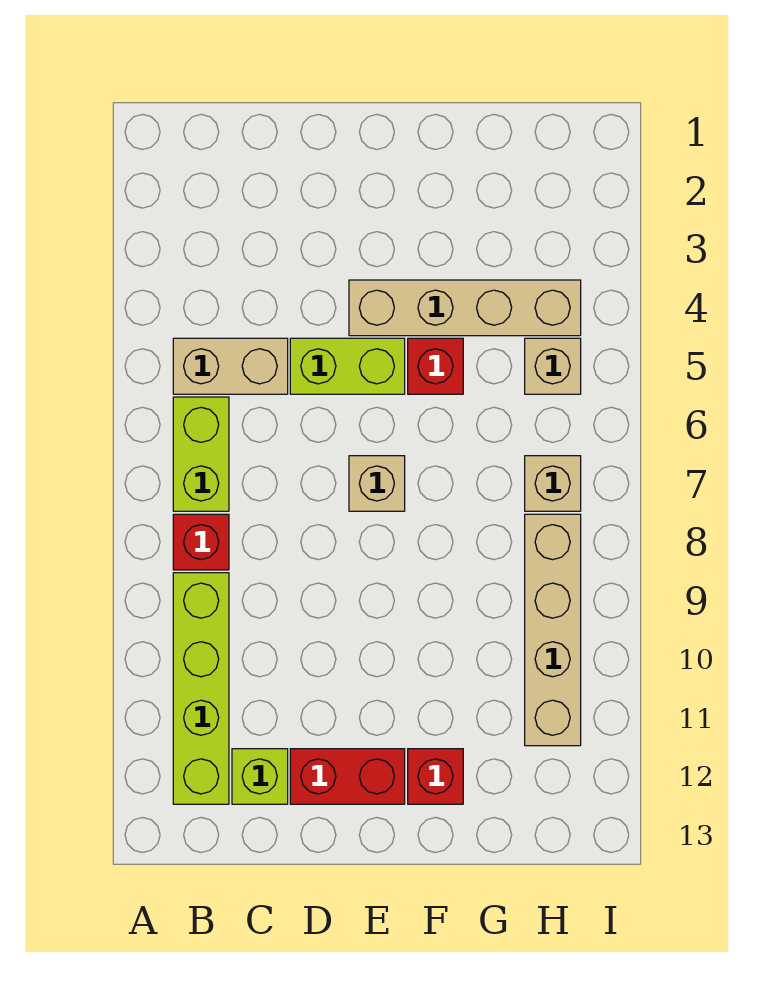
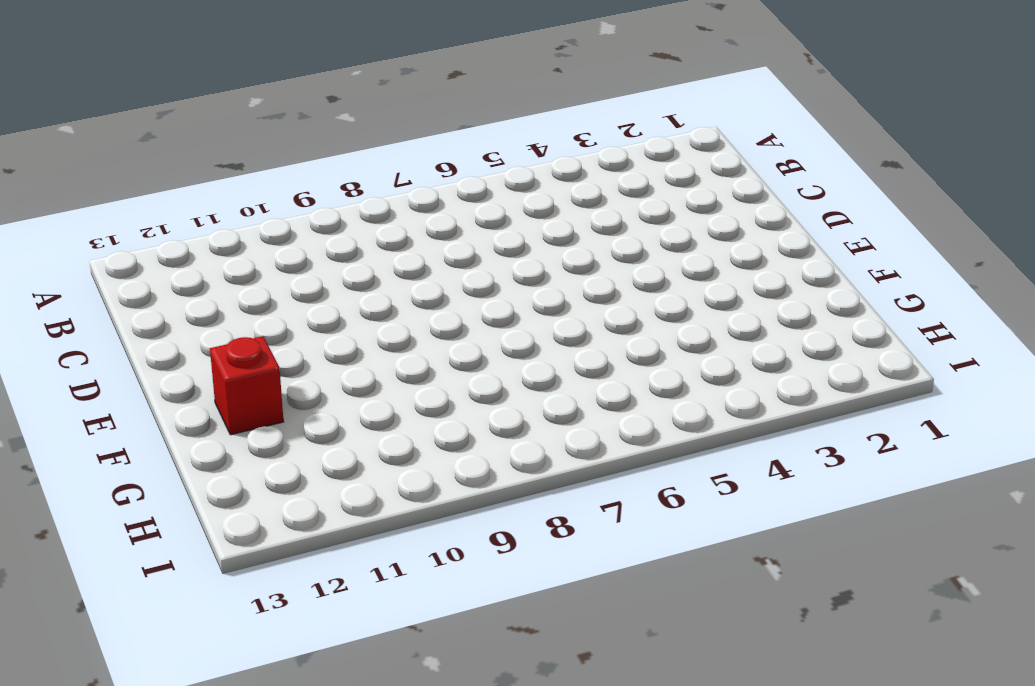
none -> tan brick B5:C5 level 1
none -> lime brick B6:B7 level 1
none -> red brick B8 level 1

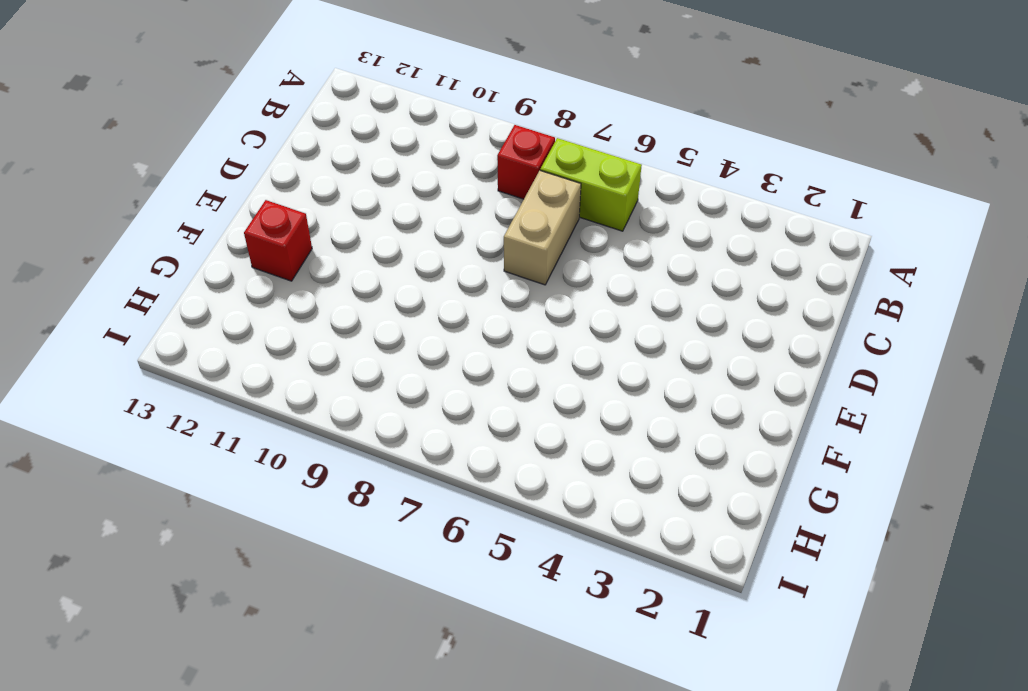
tan brick C7:D7 level 1 -> tan brick B5:C5 level 1
none -> lime brick B9:B12 level 1
none -> lime brick C12 level 1
none -> lime brick D5:E5 level 1

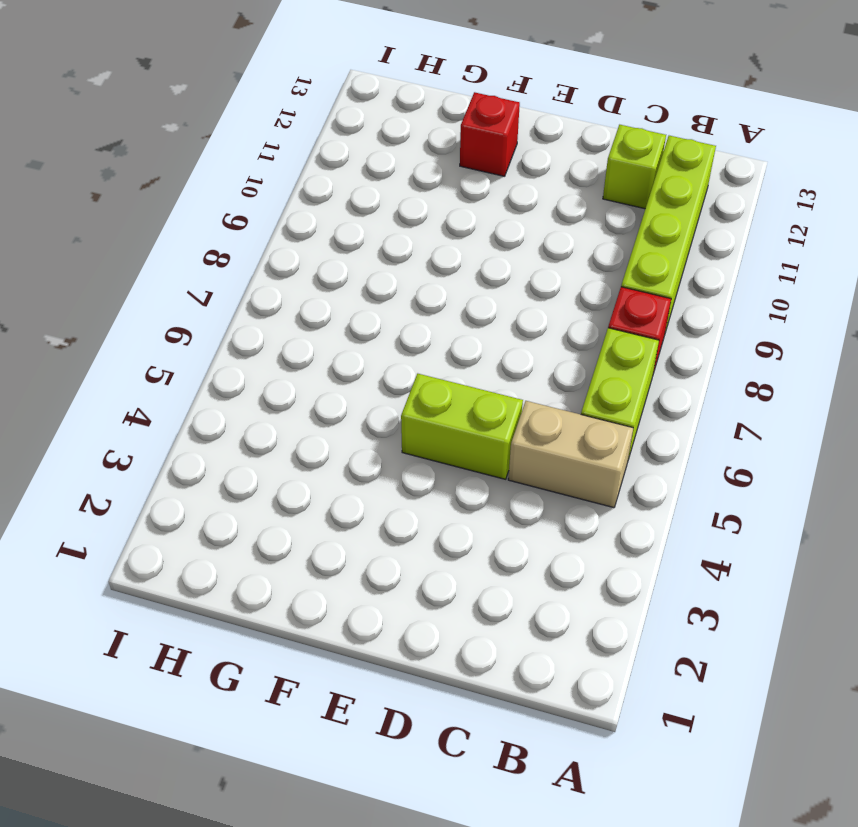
none -> red brick D12:E12 level 1
none -> tan brick E4:H4 level 1
none -> tan brick E7 level 1

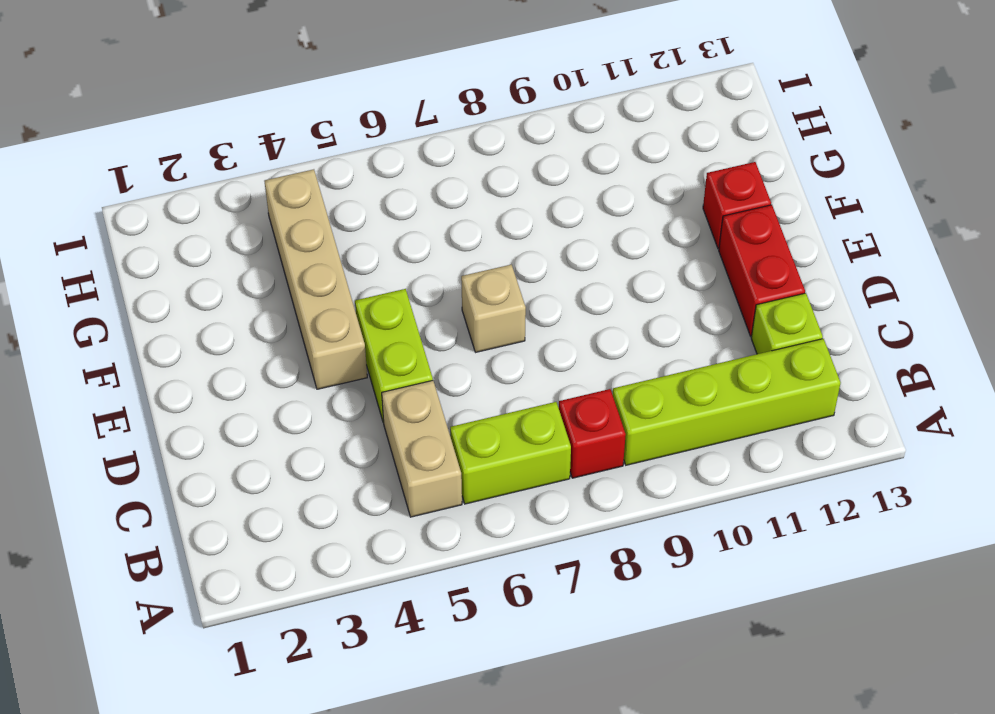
none -> red brick F5 level 1
none -> tan brick H5 level 1
none -> tan brick H7 level 1

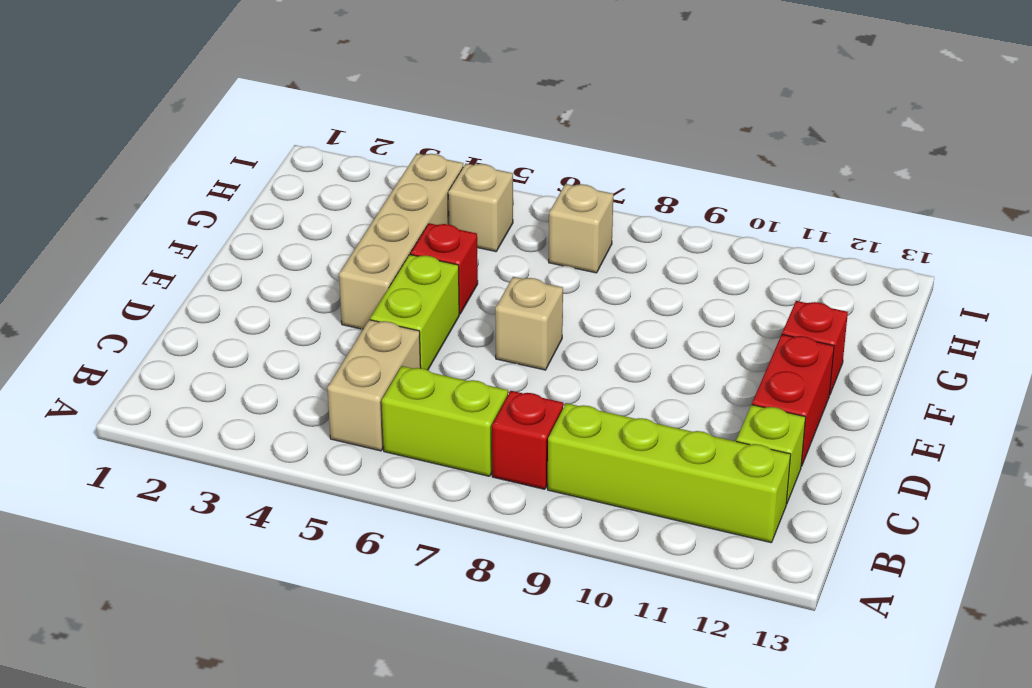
none -> tan brick H8:H11 level 1

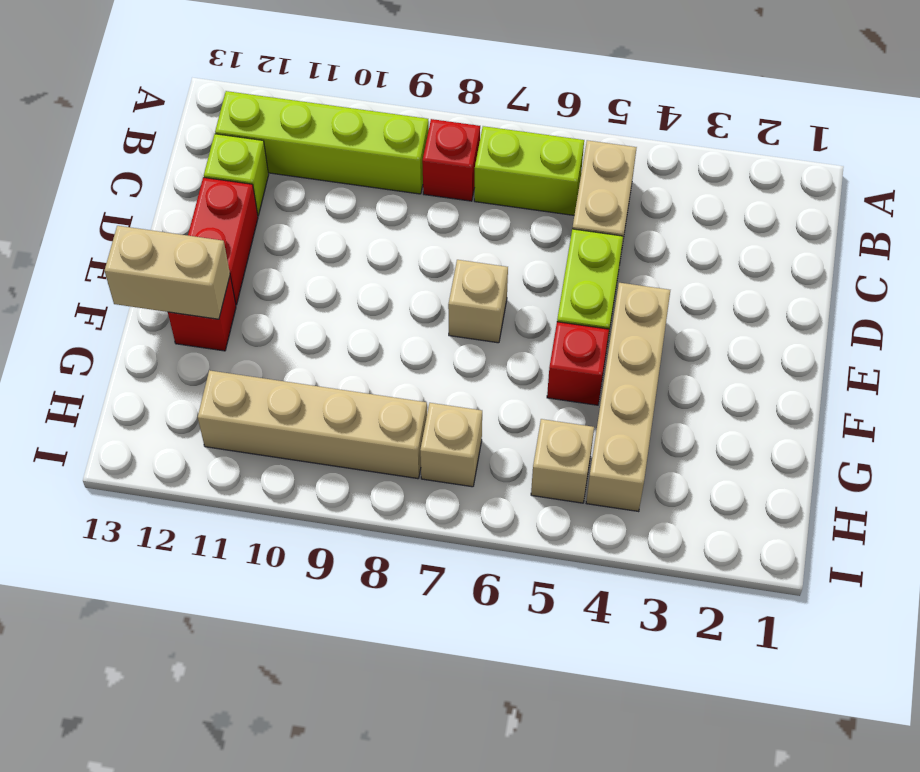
tan brick F12:F13 level 2 -> none

